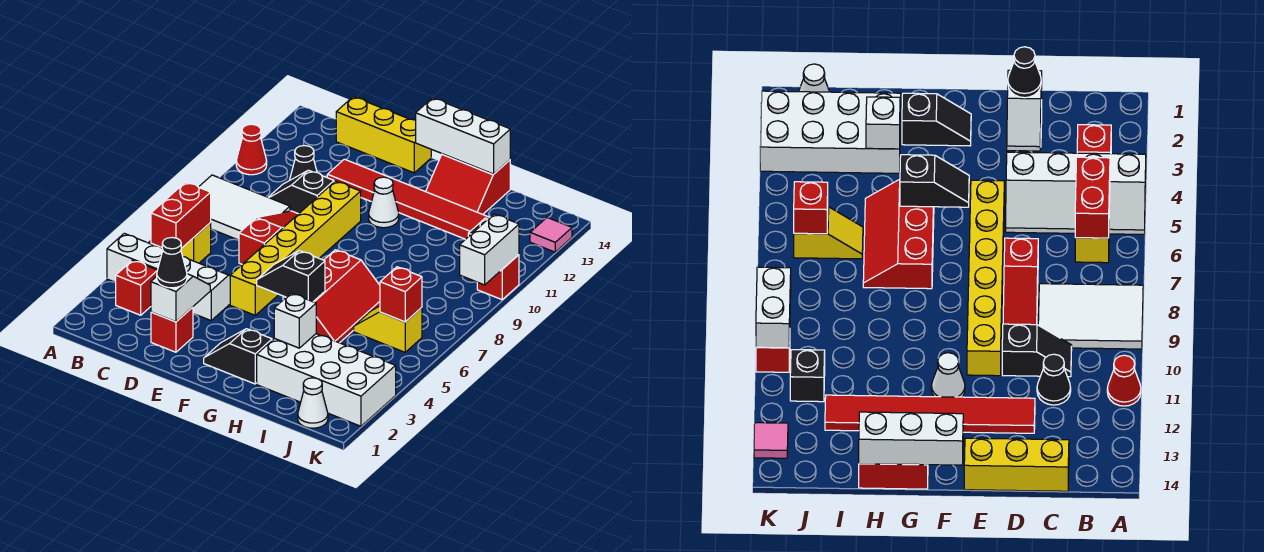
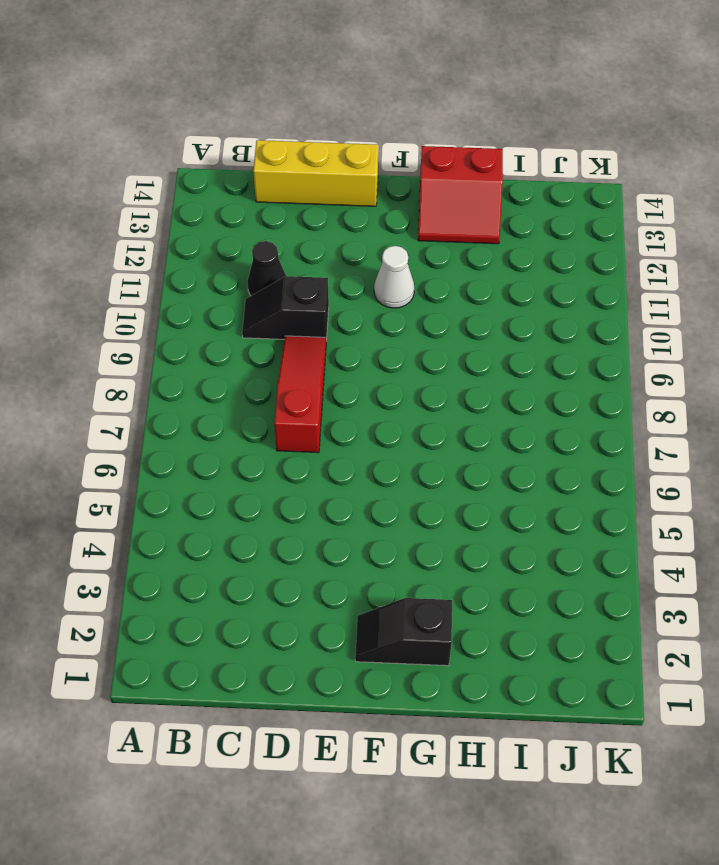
none -> white slope A4:D5 level 1 top 4
none -> white tile A8:C9 level 1
none -> red cone A11 level 1
none -> red brick B3 level 1

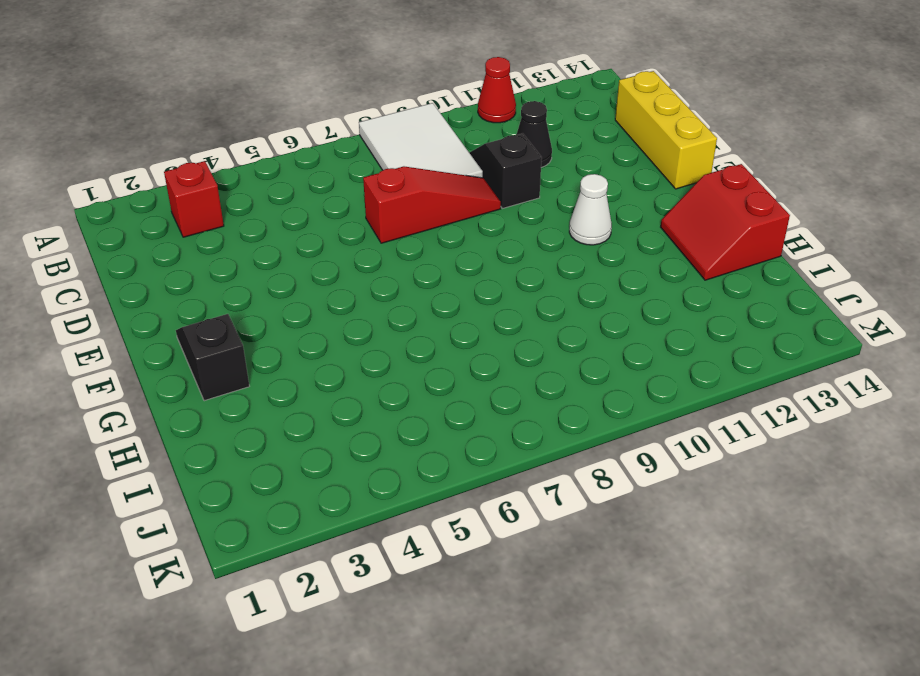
none -> white slope A4:D5 level 1 top 4
none -> yellow brick B6 level 1
none -> red brick D2 level 1
none -> red tile D12:I12 level 1

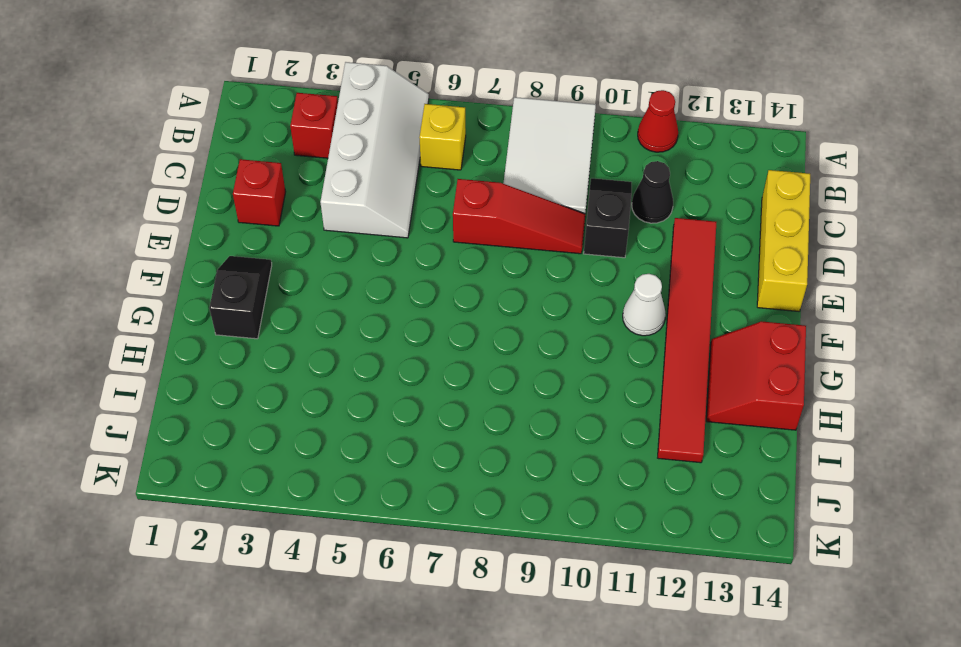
none -> yellow brick E5:E10 level 1
none -> red slope G5:H7 level 1 top G
none -> white brick H2:K3 level 1
none -> yellow slope I6:J6 level 1 top J

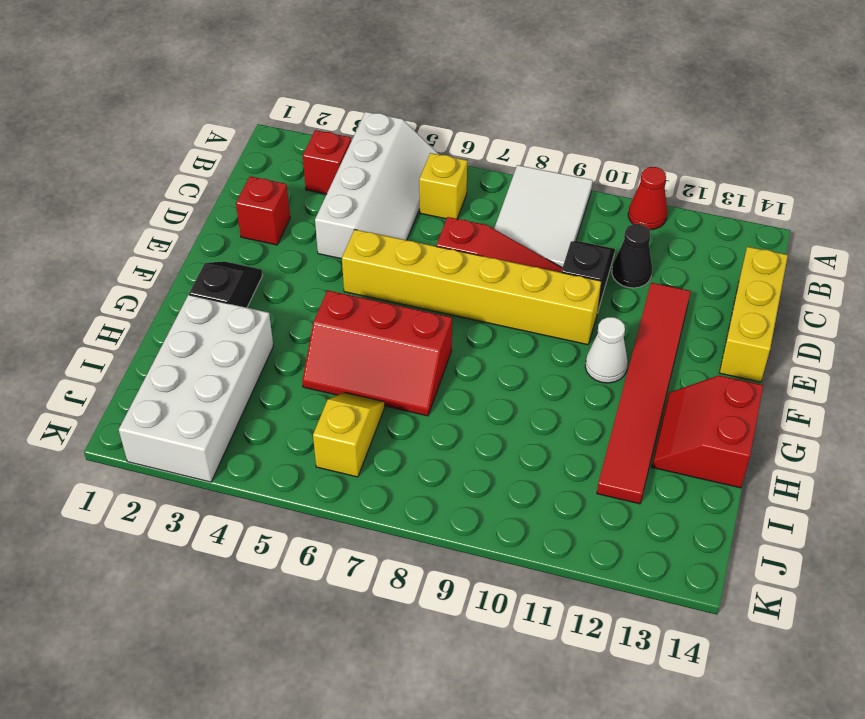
none -> white cone J1 level 1
none -> black brick J11 level 1
none -> red brick K10 level 1
none -> pink tile K13 level 1

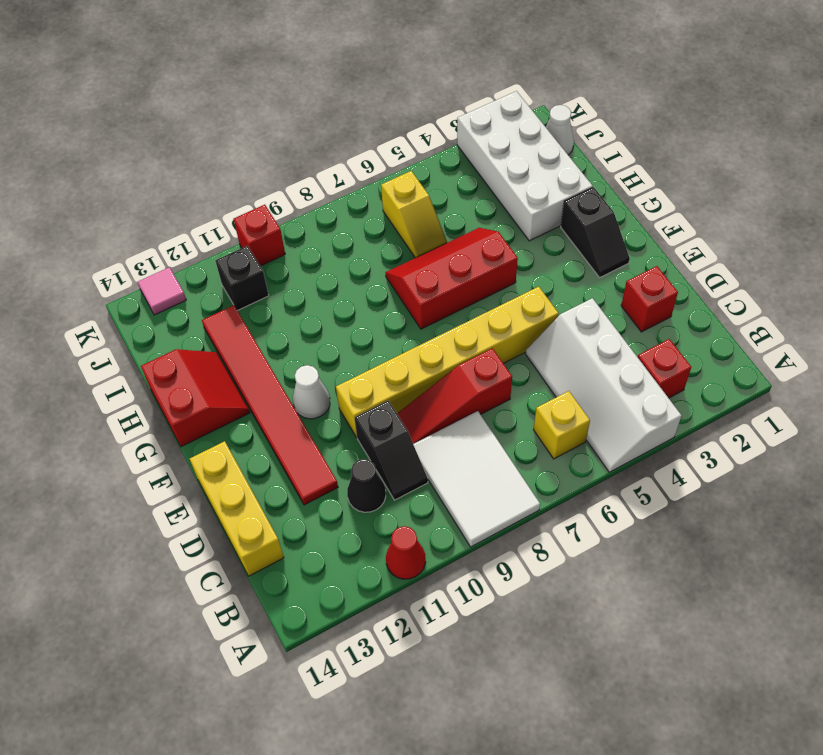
none -> red brick B5:B6 level 2
none -> white slope D2:D3 level 2 top 2
none -> black slope F5:G5 level 2 top G
none -> white brick F14:H14 level 2

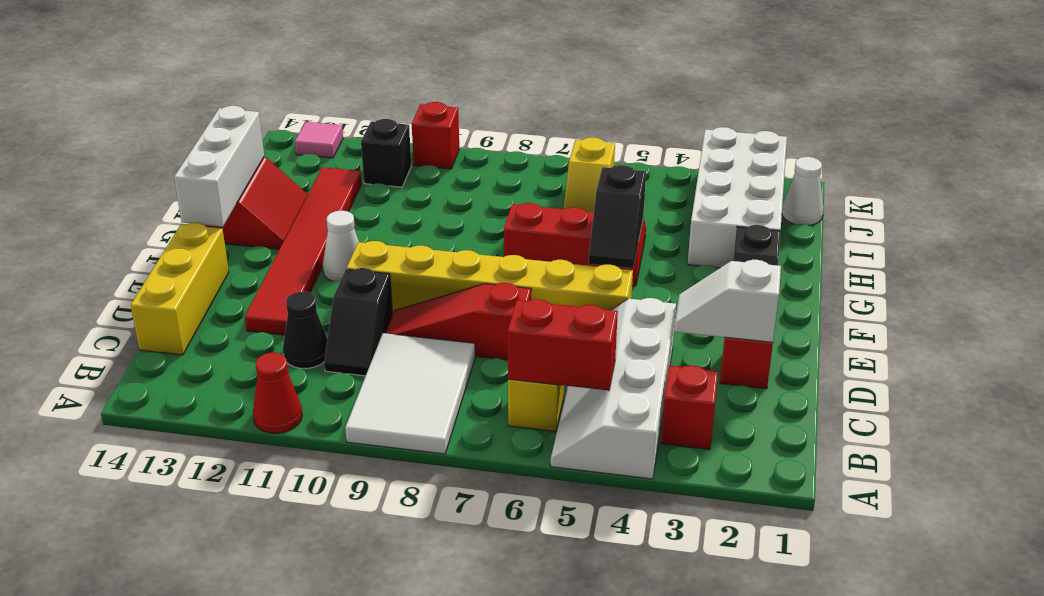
none -> white brick H3 level 2
none -> red brick J6 level 2
none -> white brick K9:K10 level 2
none -> black cone D2 level 3

